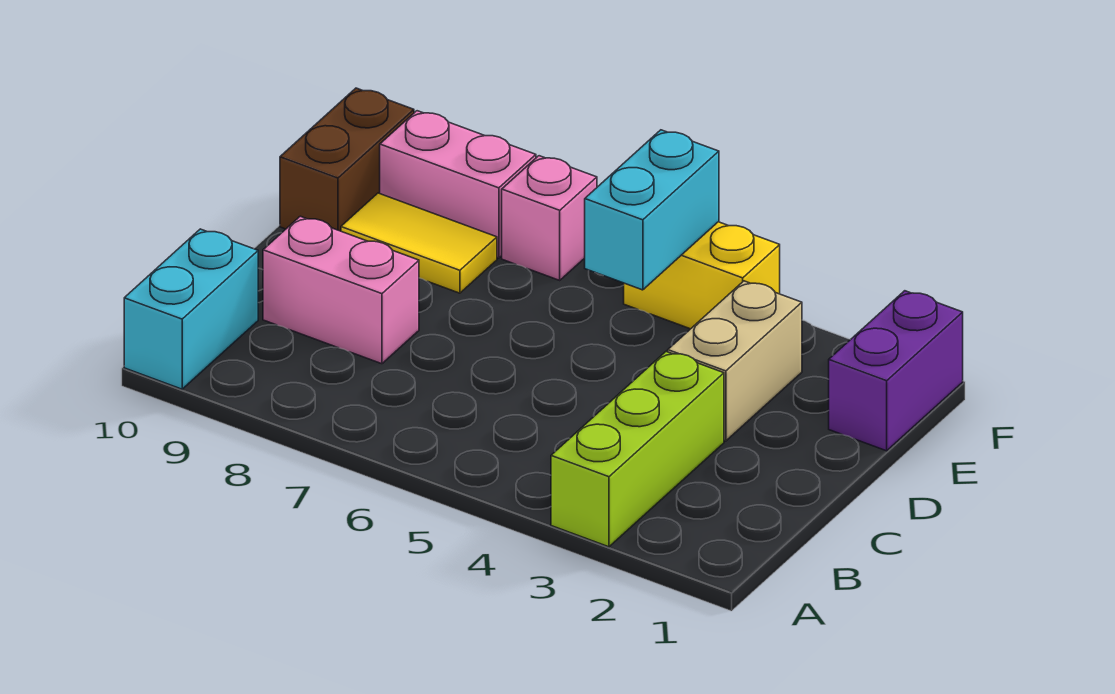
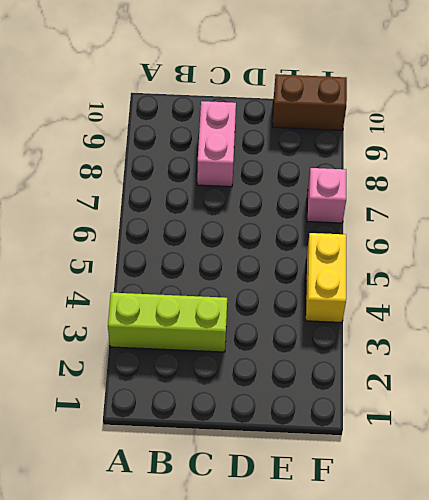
none -> cyan brick A10:B10 level 1
none -> tan brick D3:E3 level 1

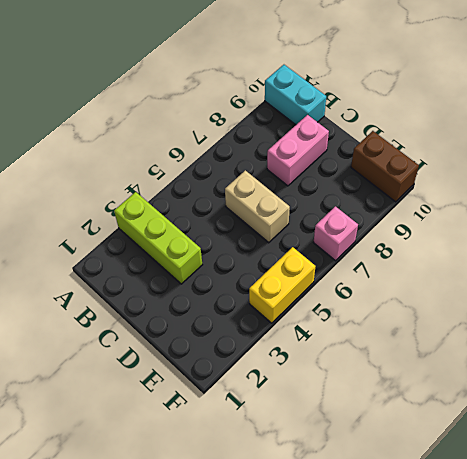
tan brick C6:D6 level 1 -> tan brick D3:E3 level 1
none -> purple brick E1:F1 level 1
none -> yellow tile E8:E9 level 1

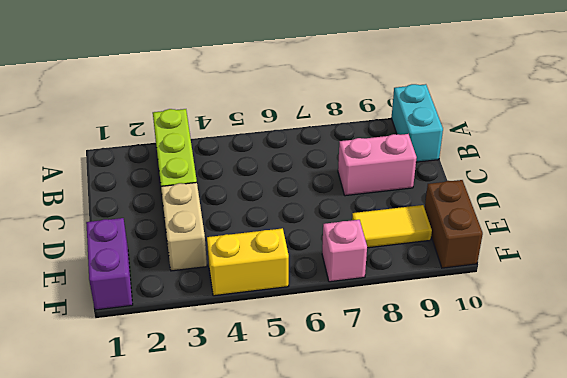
none -> pink brick F8:F9 level 1
none -> cyan brick E5:F5 level 2

